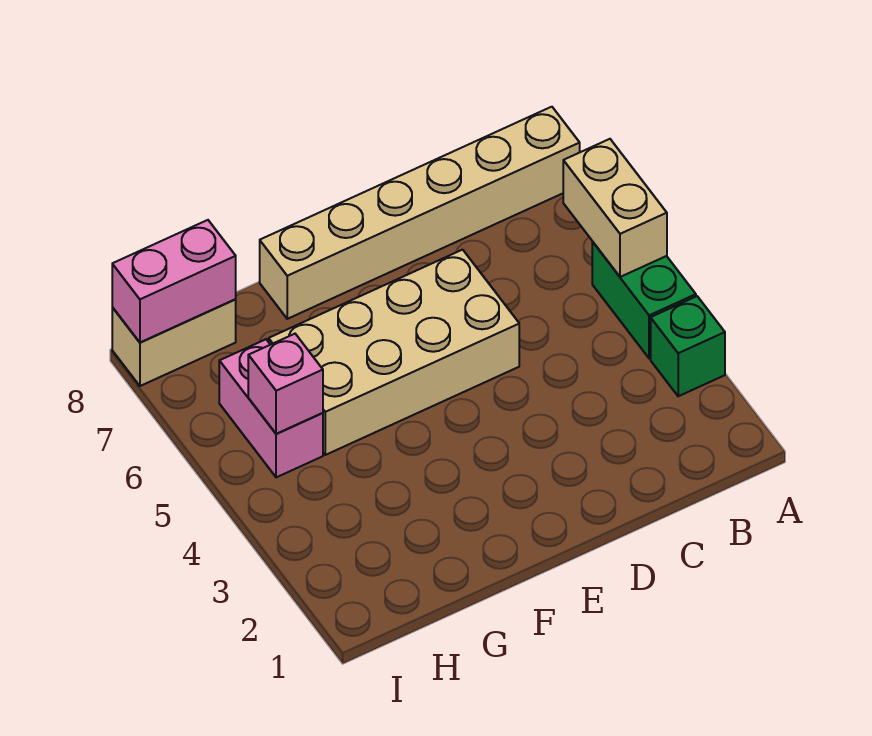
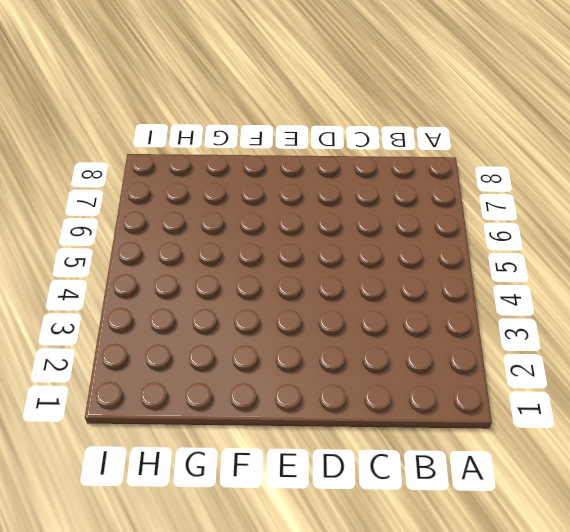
none -> green brick A3 level 1
none -> green brick A4:A5 level 1

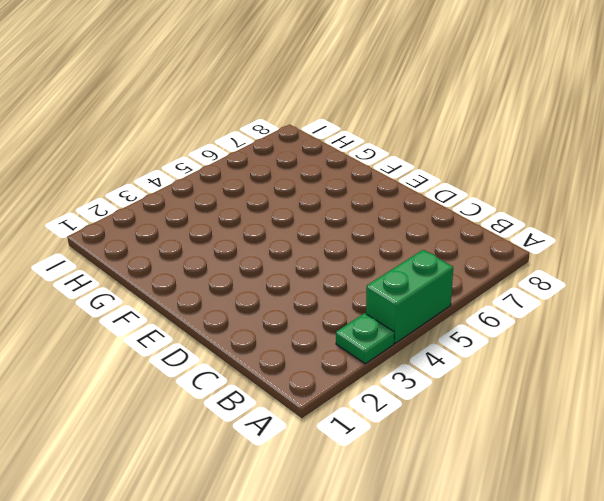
green plate A3 level 1 -> green brick A3 level 1
none -> tan brick A8:F8 level 1
none -> tan brick D5:G6 level 1

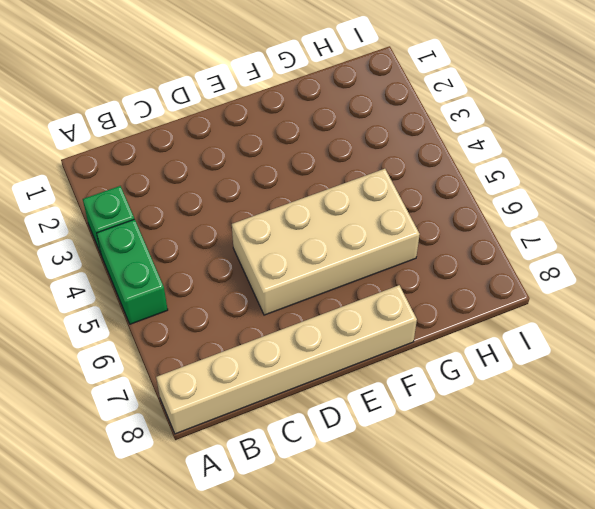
none -> pink brick H5:H6 level 1
none -> tan brick H8:I8 level 1

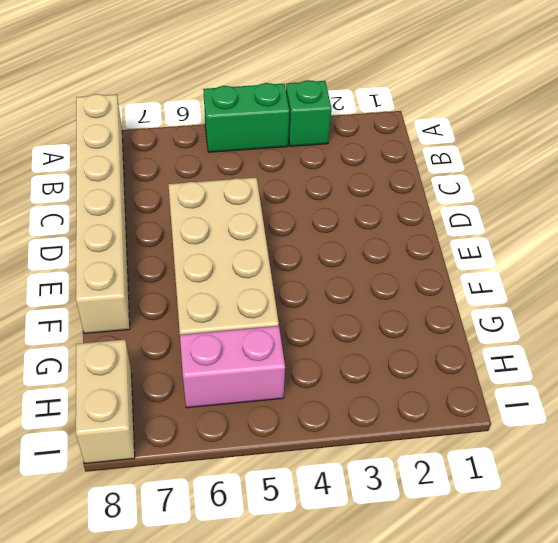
none -> tan brick A5:A6 level 2
none -> pink brick H5 level 2

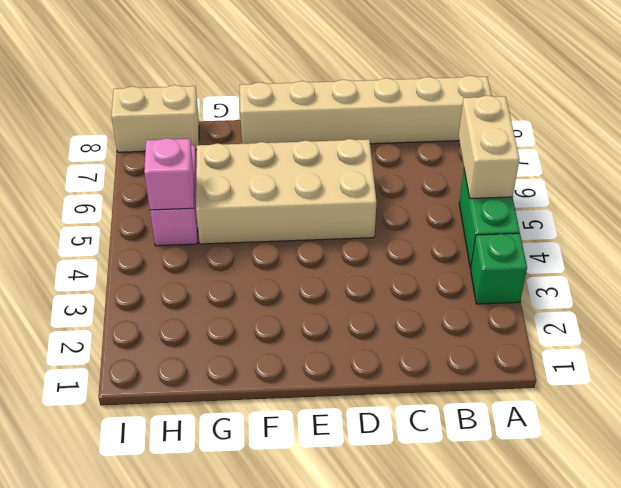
none -> pink brick H8:I8 level 2

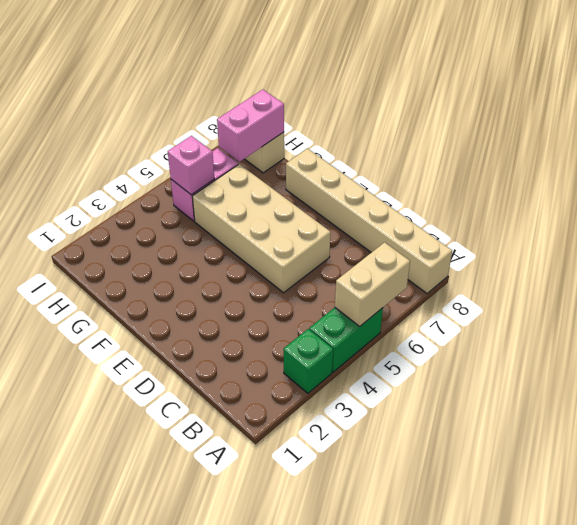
pink brick H7:H8 level 2 -> pink brick H8:I8 level 2

